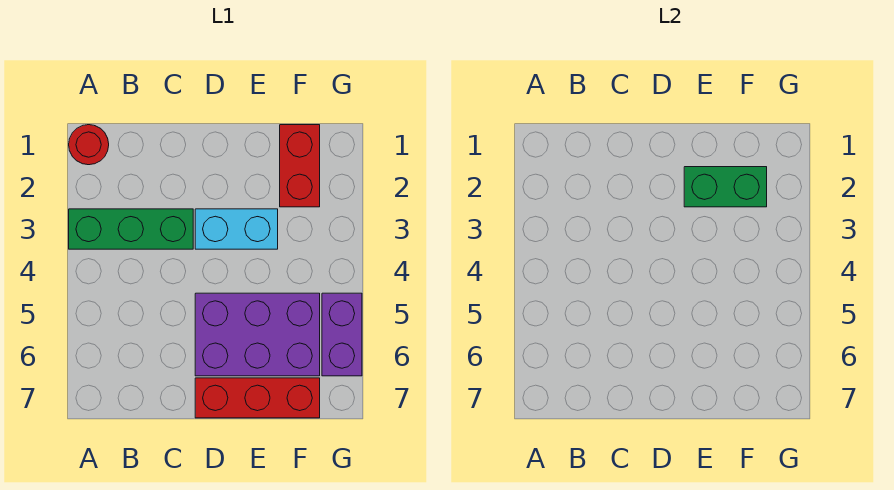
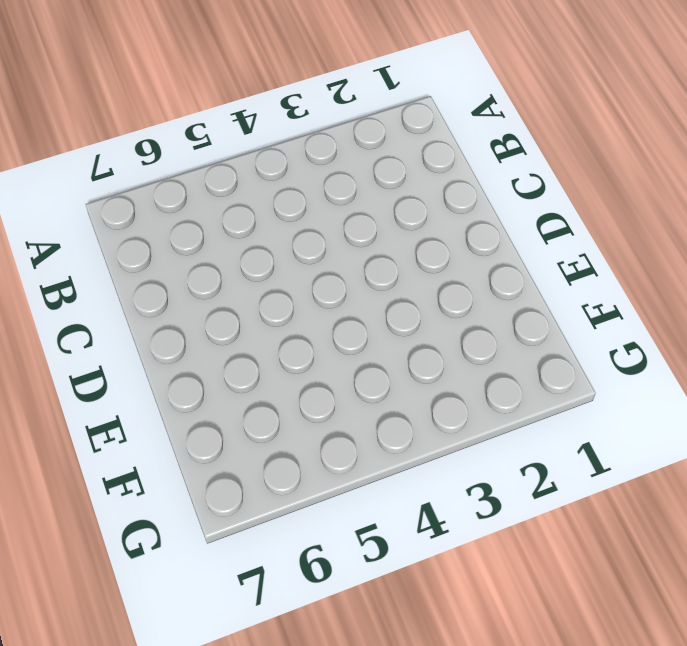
none -> red round brick A1 level 1
none -> green brick A3:C3 level 1

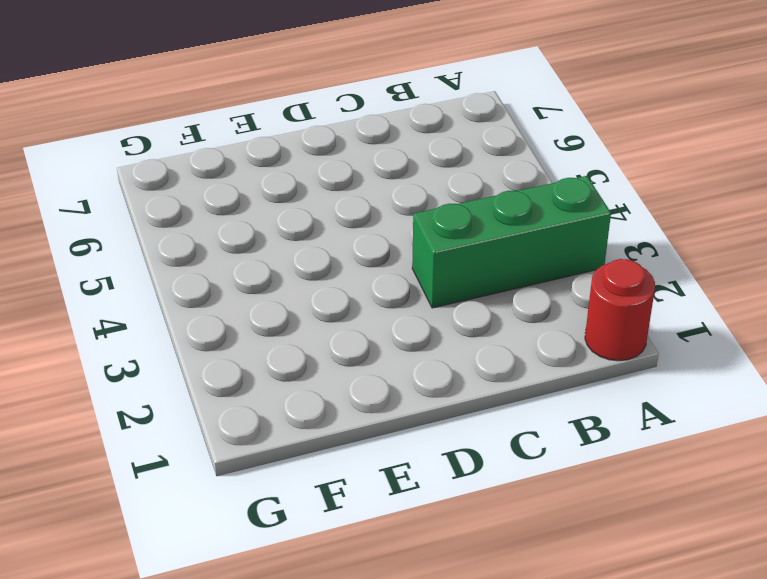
none -> cyan brick D3:E3 level 1
none -> purple brick D5:F6 level 1

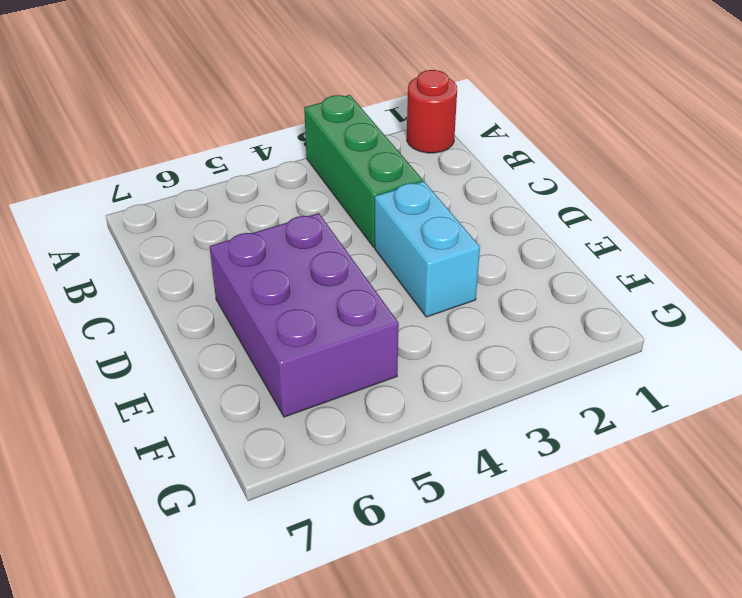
none -> red brick D7:F7 level 1
none -> red brick F1:F2 level 1

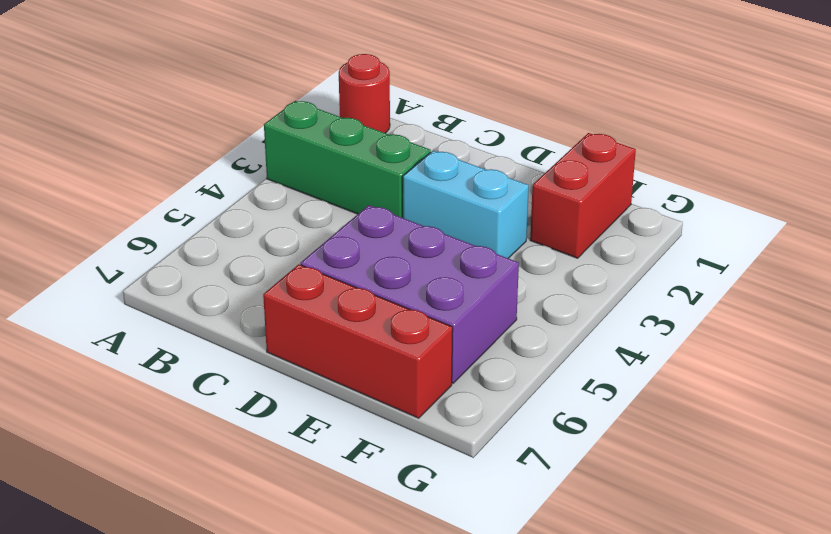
none -> purple brick G5:G6 level 1
none -> green brick E2:F2 level 2

